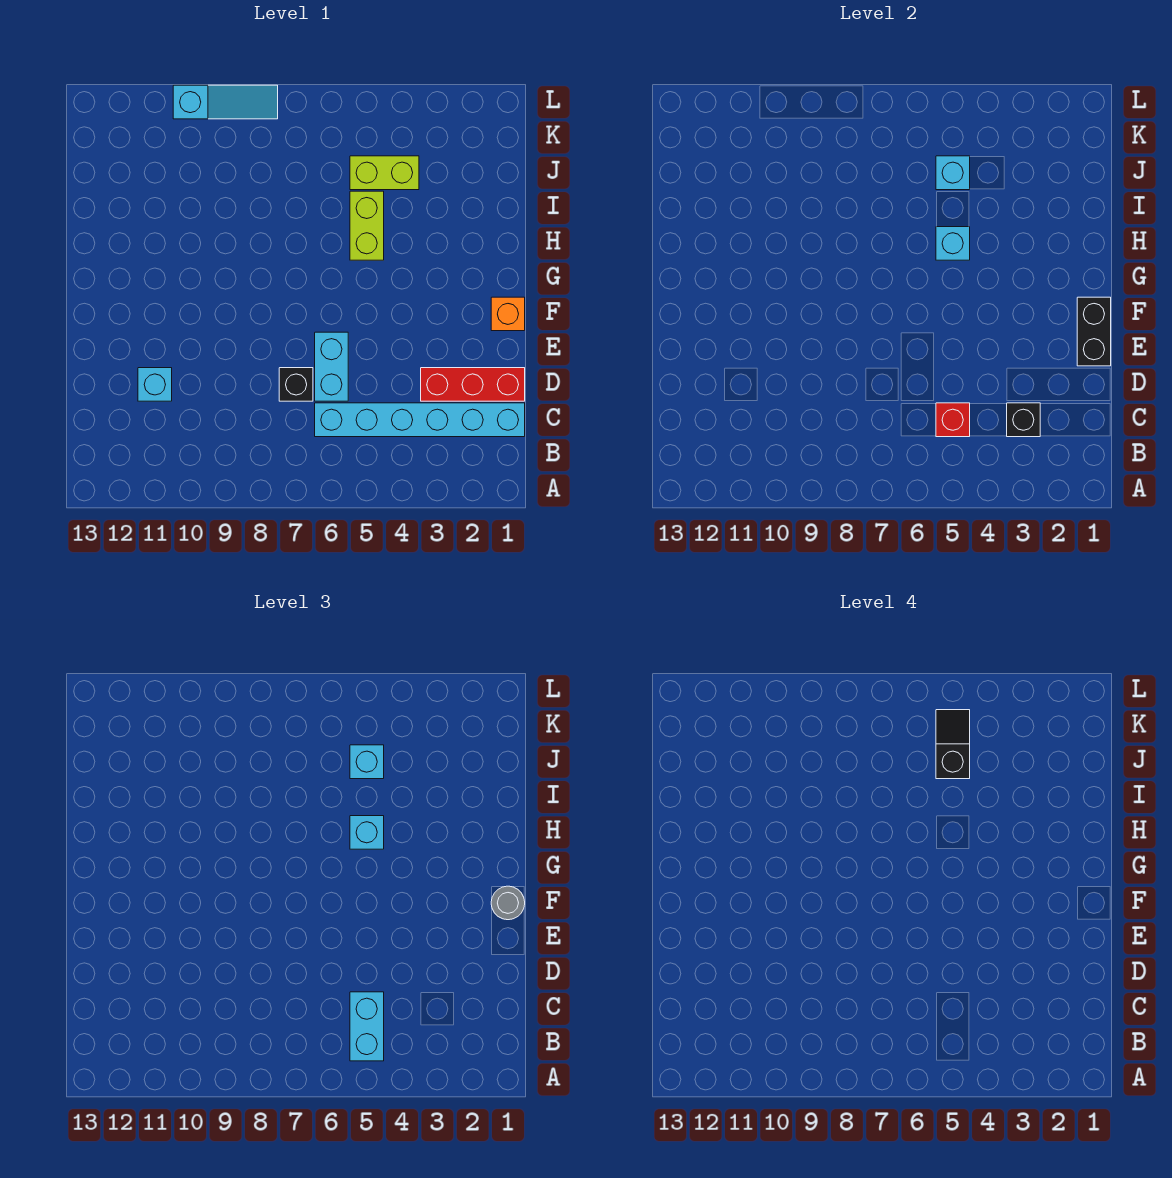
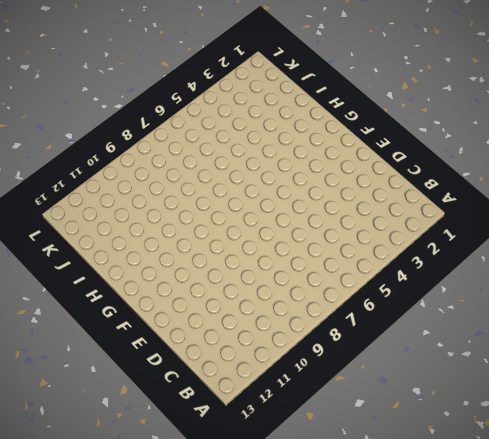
none -> cyan brick C1:C6 level 1
none -> red brick D1:D3 level 1
none -> cyan brick D6:E6 level 1

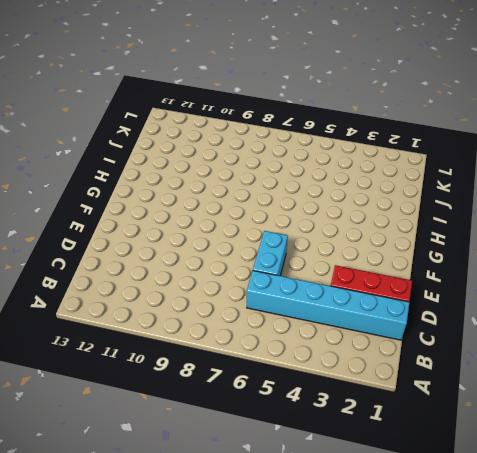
none -> black brick D7 level 1
none -> cyan brick D11 level 1
none -> orange brick F1 level 1

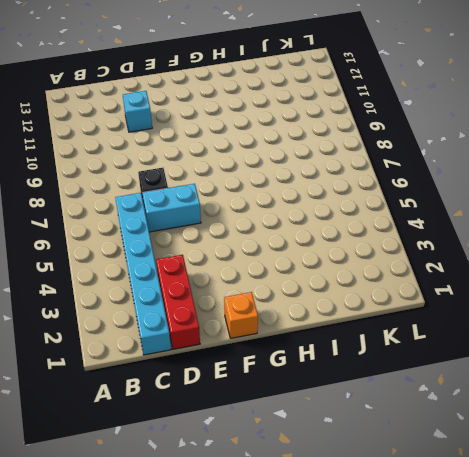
none -> lime brick H5:I5 level 1
none -> lime brick J4:J5 level 1
none -> cyan slope L8:L10 level 1 top 10

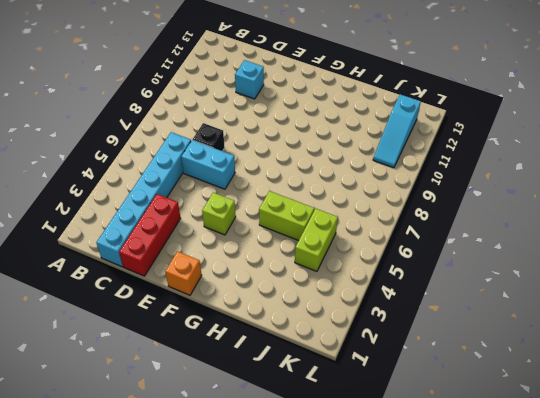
lime brick F4 level 1 -> none
cyan slope K10:K12 level 1 top 12 -> cyan slope L8:L10 level 1 top 10
none -> black brick C3 level 2
none -> red brick C5 level 2
none -> black brick E1:F1 level 2

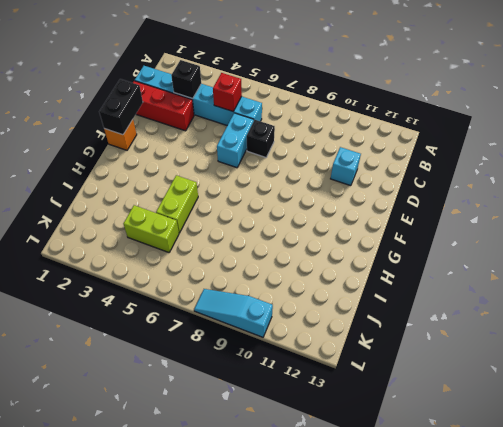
none -> cyan brick H5 level 2
none -> cyan brick J5 level 2
none -> cyan brick B5:C5 level 3

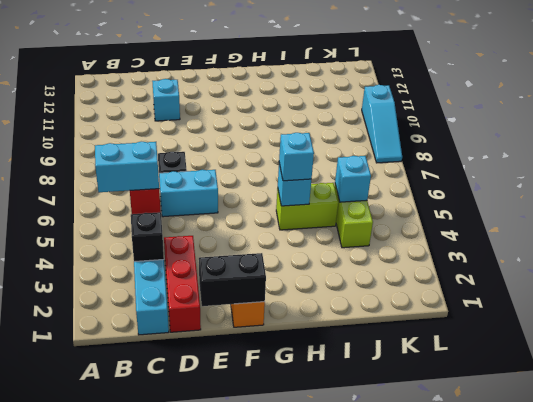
none -> grey round brick F1 level 3
none -> cyan brick J5 level 3
none -> black slope J5:K5 level 4 top J

